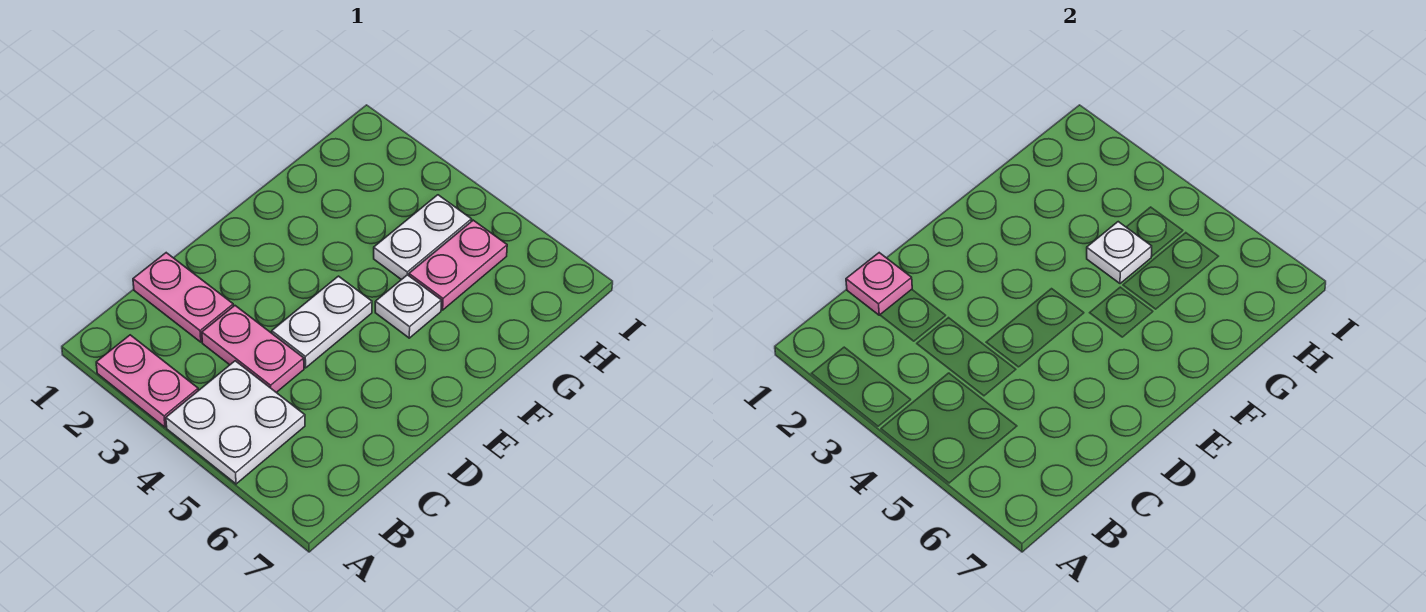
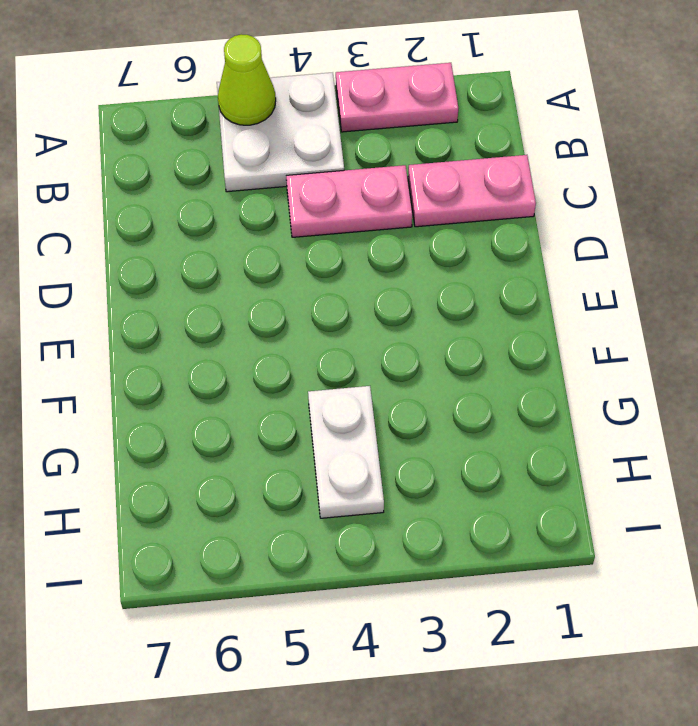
lime cone A5 level 2 -> none
none -> white plate D4:E4 level 1
none -> white plate F5 level 1

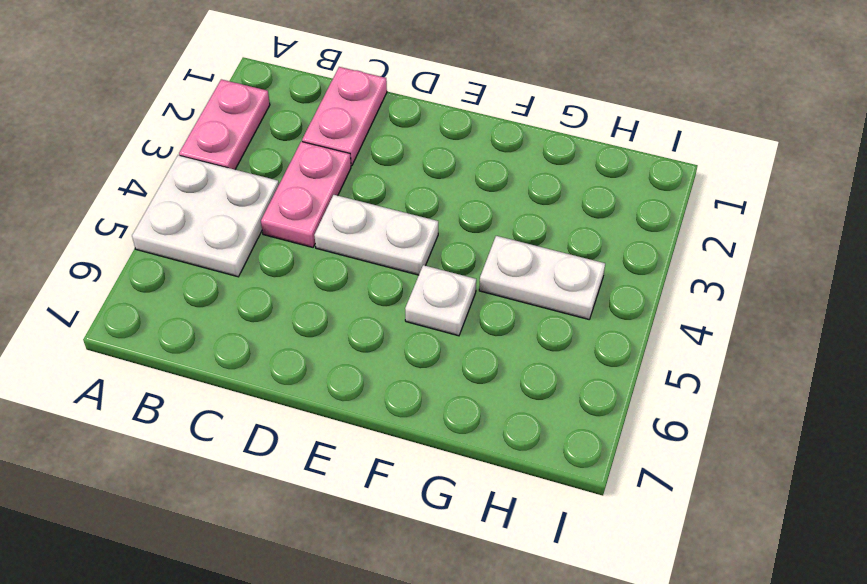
none -> pink plate G5:H5 level 1
none -> pink plate C1 level 2

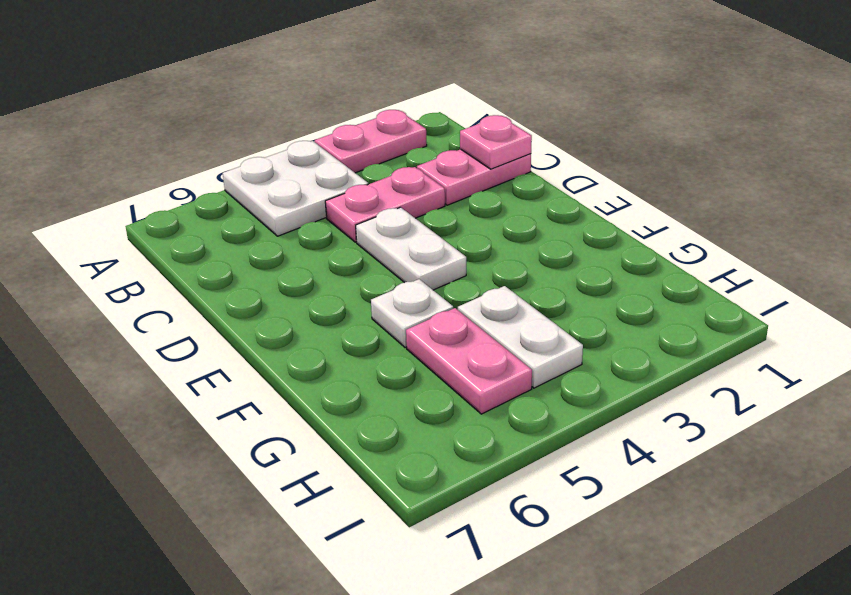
none -> white plate G4 level 2

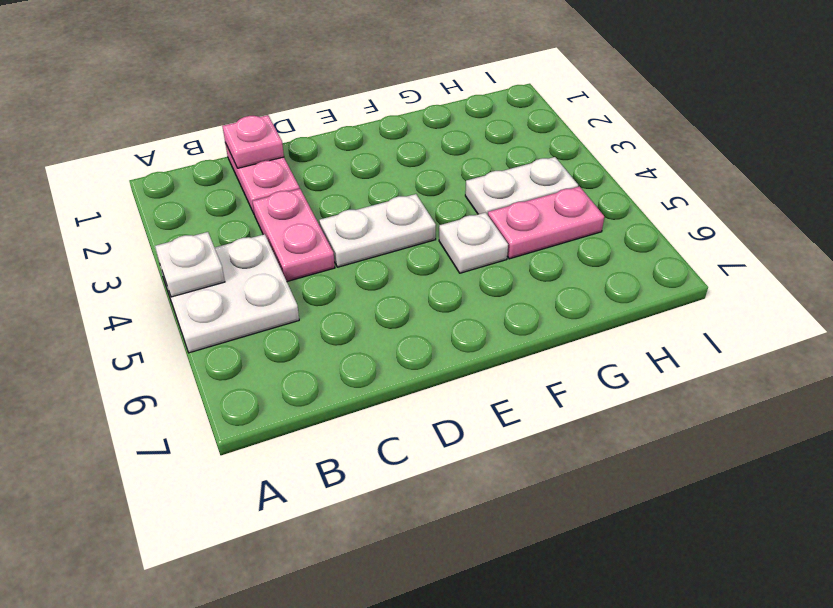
white plate A4 level 2 -> white plate G4 level 2
none -> pink plate A2:A3 level 1

